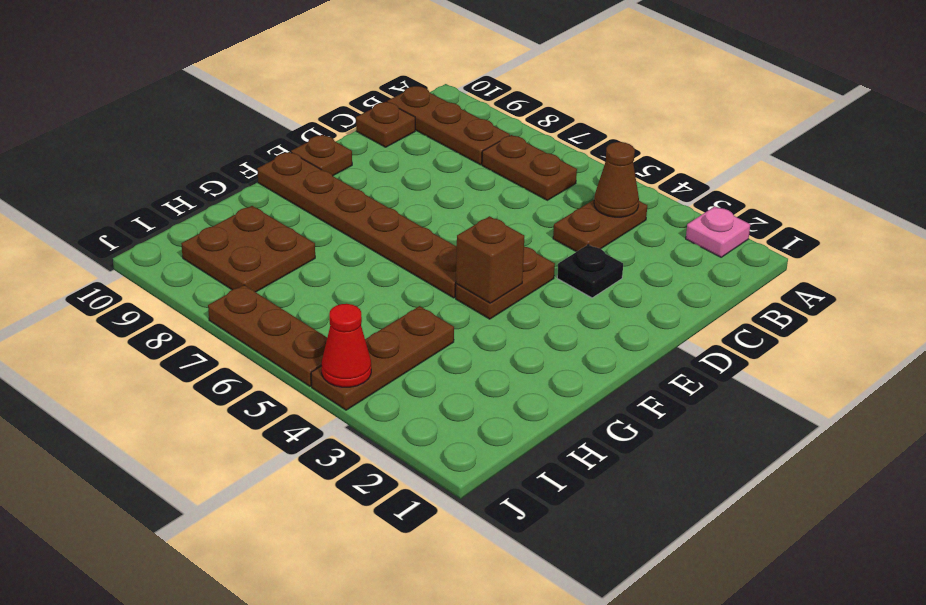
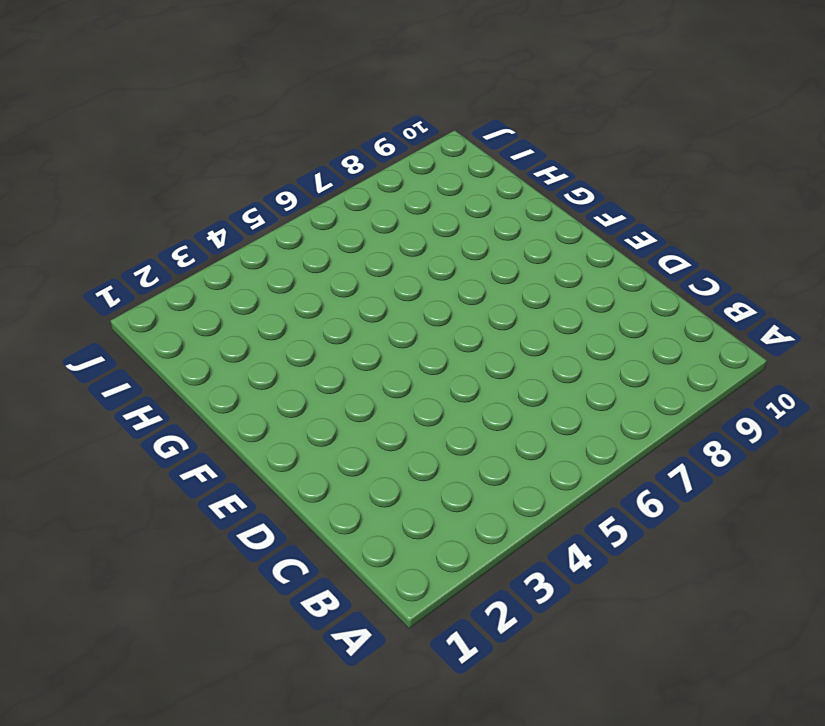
none -> pink plate A2 level 1
none -> brown plate B4:C4 level 1
none -> brown plate B6:B7 level 1

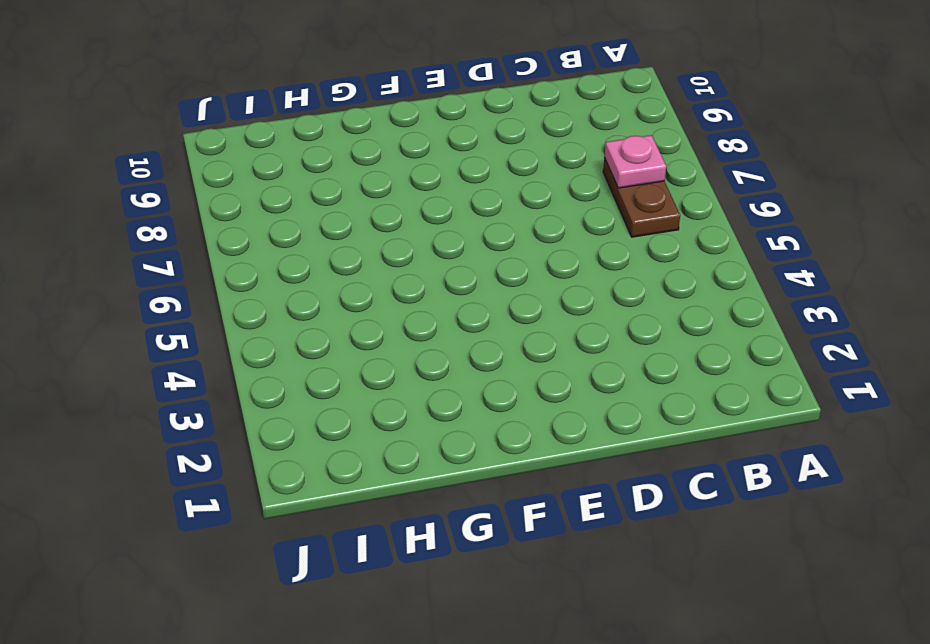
pink plate B7 level 2 -> pink plate A2 level 1
none -> brown plate B4:C4 level 1
none -> brown plate B8:B10 level 1
none -> brown plate C10 level 1

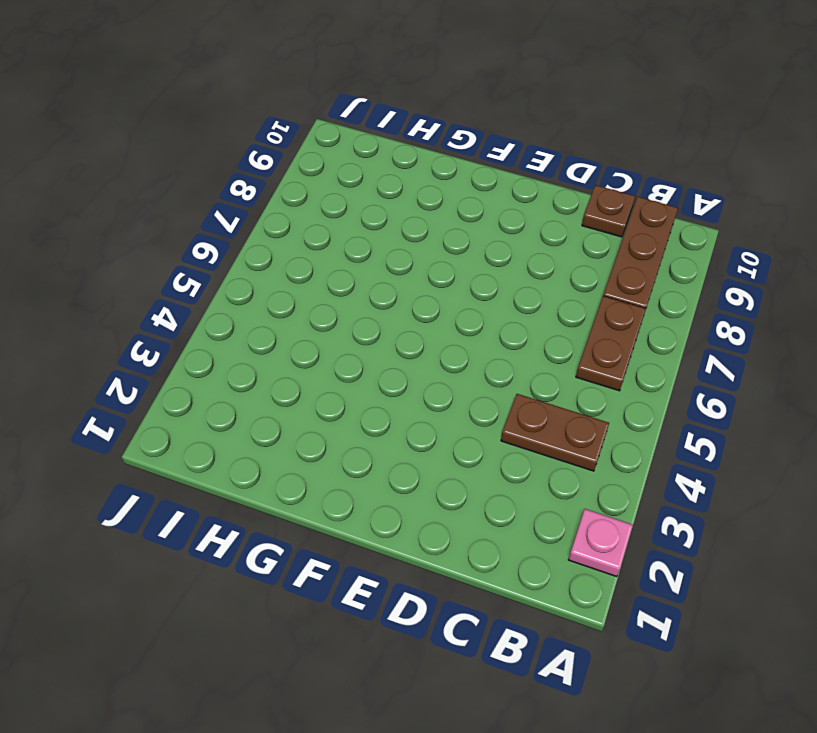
none -> black plate D3 level 1
none -> brown plate E4:F4 level 1
none -> brown plate E10 level 1

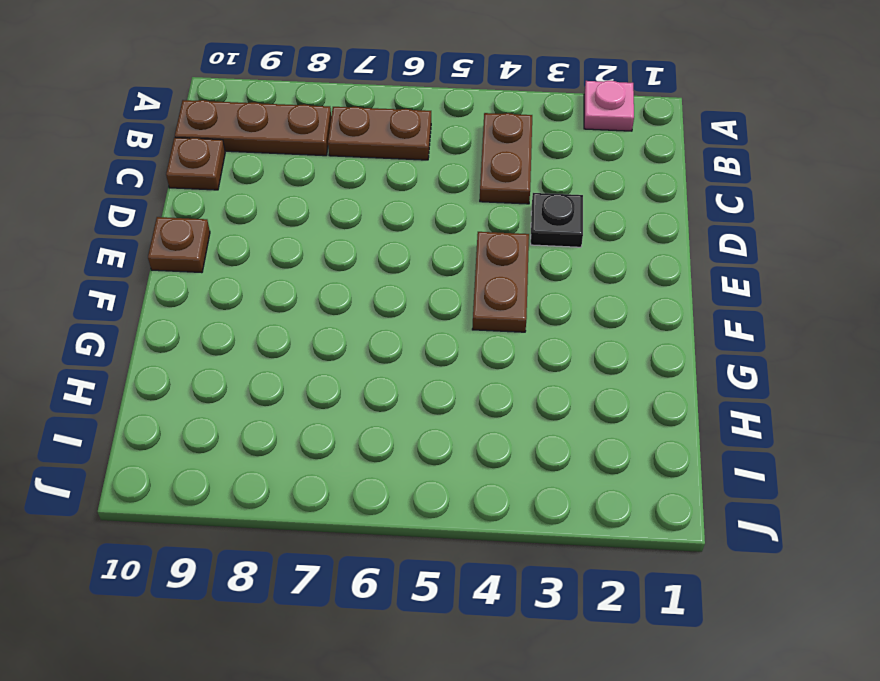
none -> brown plate F5:F10 level 1
none -> brown plate H4:J4 level 1
none -> brown plate H8:I9 level 1

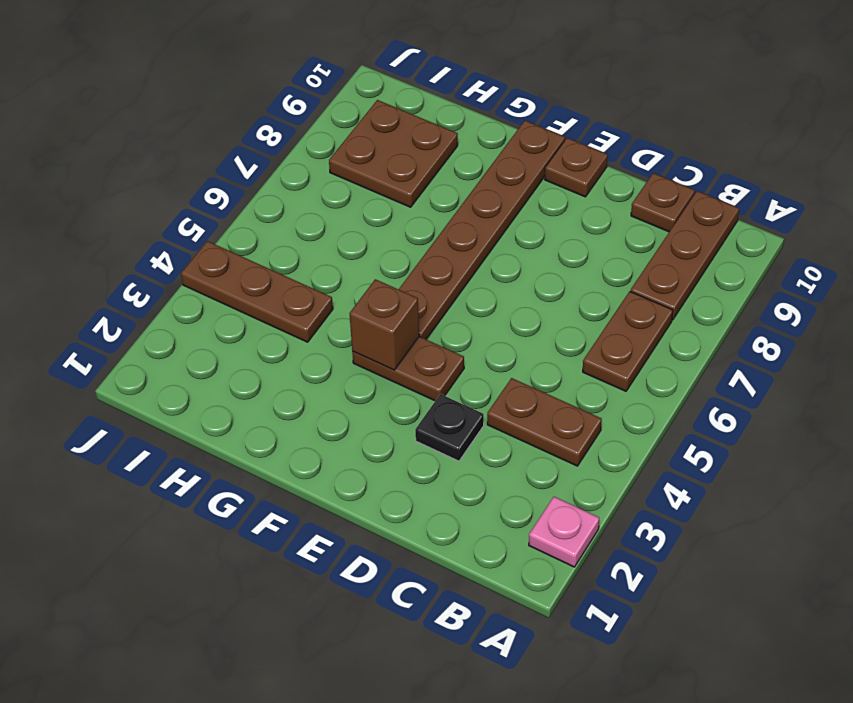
none -> brown plate J5:J7 level 1
none -> brown cone B4 level 2
none -> red cone J4 level 2

